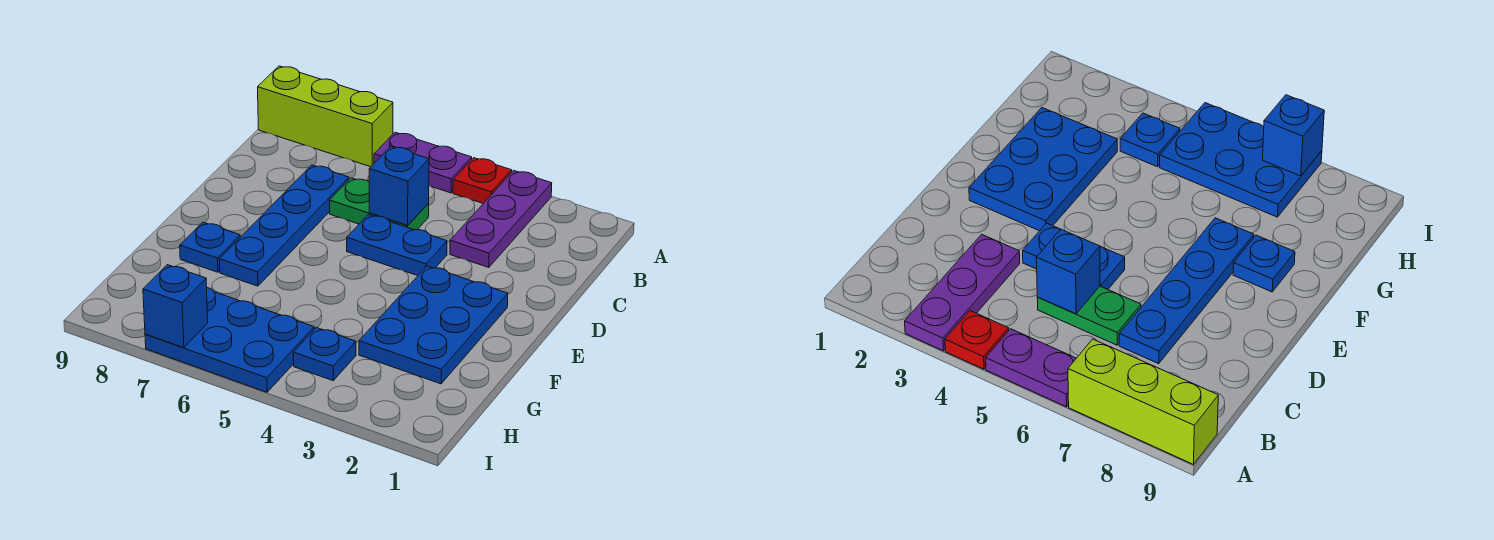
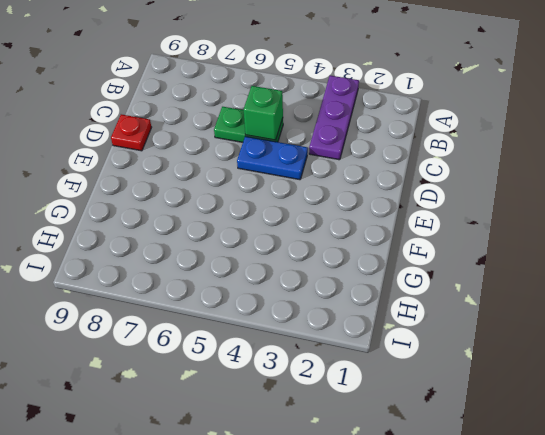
green brick C5 level 2 -> blue brick C5 level 2
red plate D9 level 1 -> red plate A4 level 1
none -> purple plate A5:A6 level 1
none -> lime brick A7:A9 level 1
none -> blue plate C7:F7 level 1

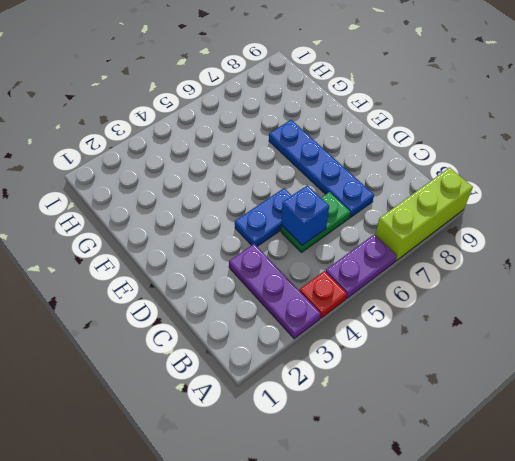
none -> blue plate E2:G3 level 1
none -> blue plate F8 level 1
none -> blue plate H4 level 1

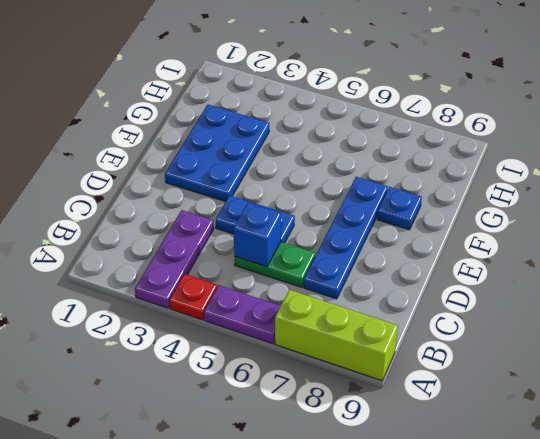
none -> blue plate H4 level 1
none -> blue plate H5:I7 level 1
none -> blue brick I7 level 2

